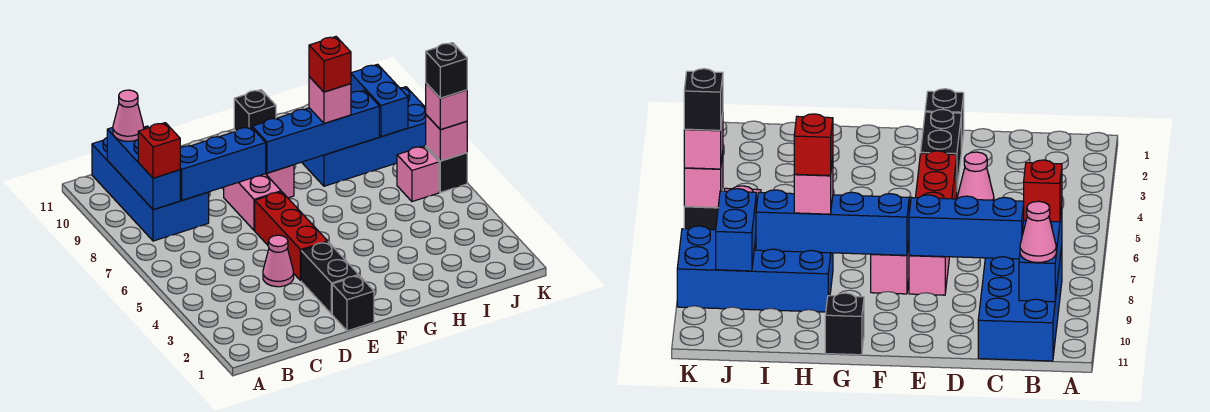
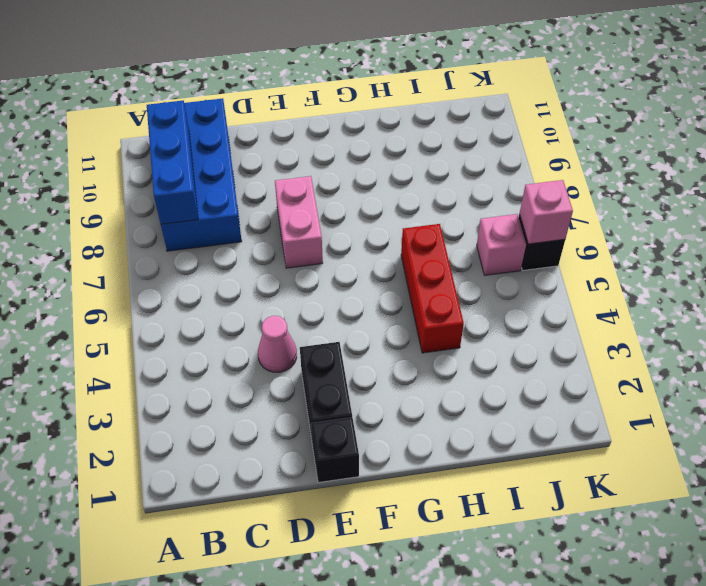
red brick H4:H6 level 1 -> red brick E4:E6 level 1
none -> pink brick F8 level 1
none -> black brick G11 level 1
none -> blue brick H8:K9 level 1

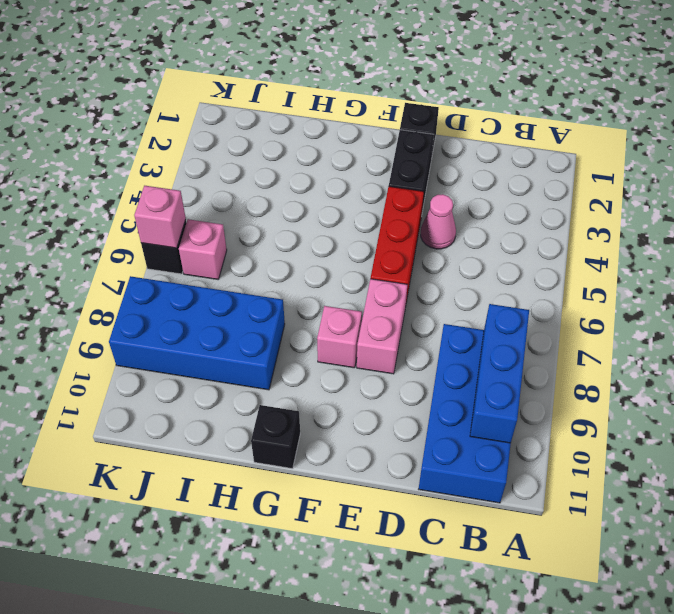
none -> blue brick C8:E8 level 2
none -> blue brick F8:I8 level 2
none -> blue brick J8:J9 level 2

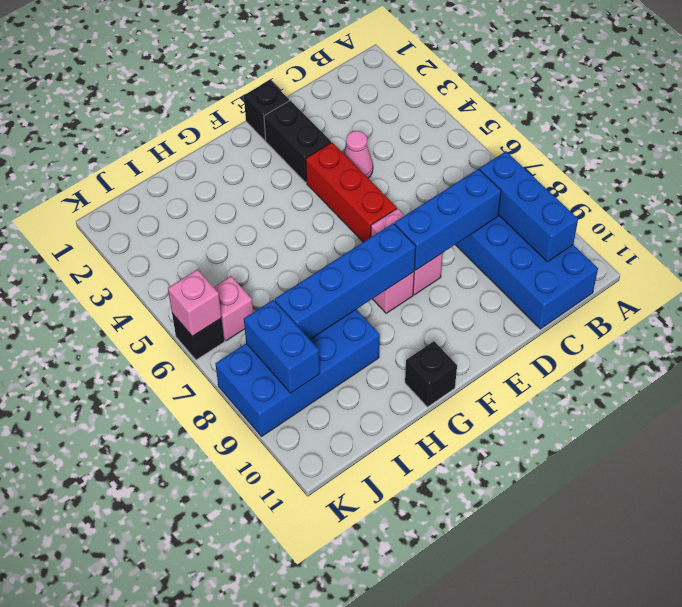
none -> red brick B8 level 3
none -> pink cone B10 level 3
none -> pink brick H8 level 3

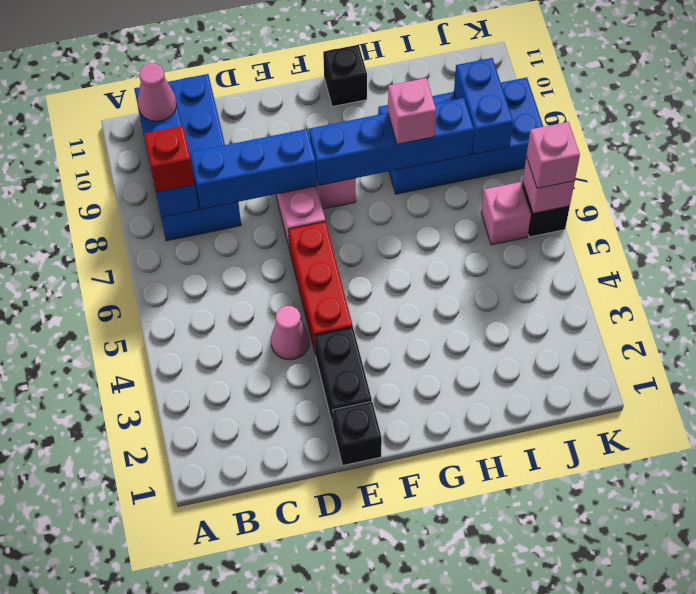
none -> red brick H8 level 4
none -> black brick K6 level 4

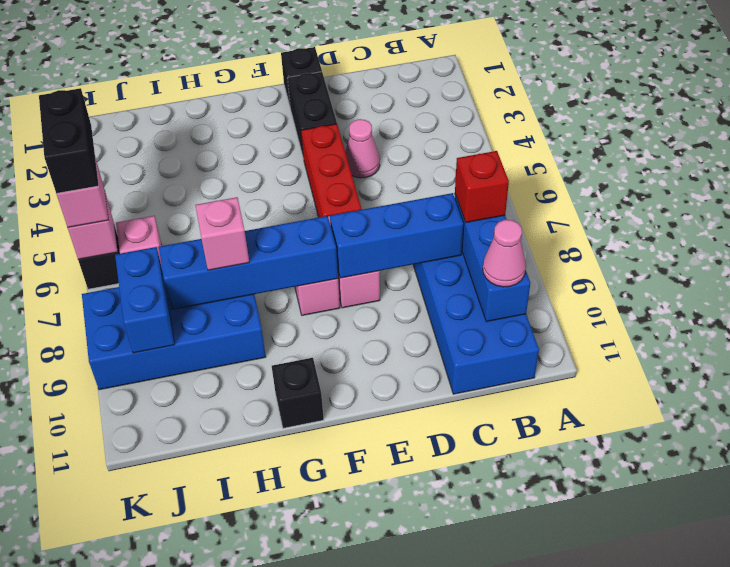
black brick K5:K6 level 4 -> black brick K6 level 4
none -> red brick H8 level 4

